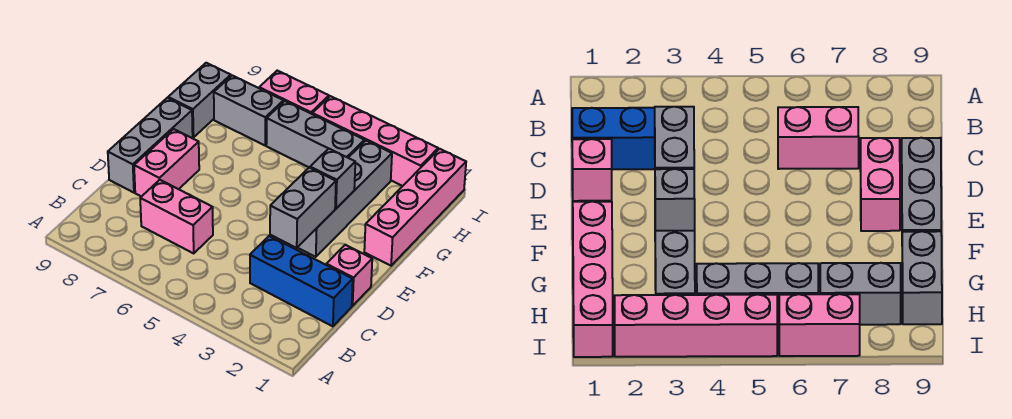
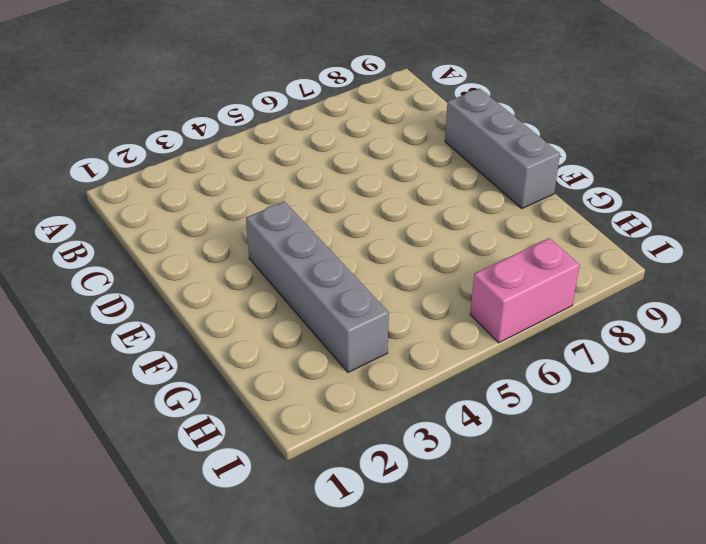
none -> blue brick C1:C3 level 1
none -> pink brick C6:C7 level 1
none -> pink brick D1 level 1

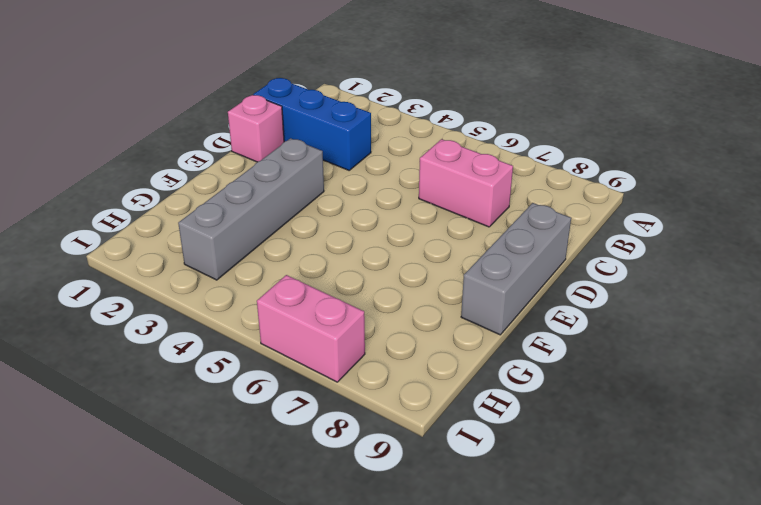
none -> pink brick D8:E8 level 1
none -> pink brick F1:I1 level 1
none -> grey brick G9:H9 level 1

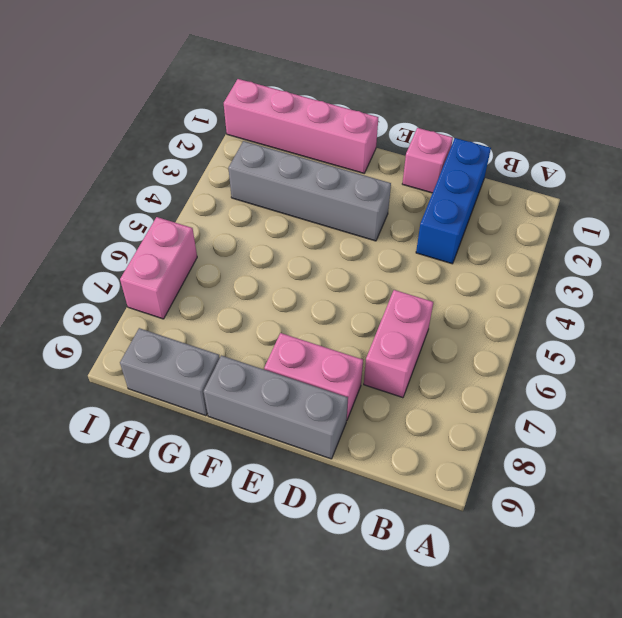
none -> grey brick H4:H6 level 1
none -> grey brick H7:H8 level 1
none -> pink brick I2:I5 level 1

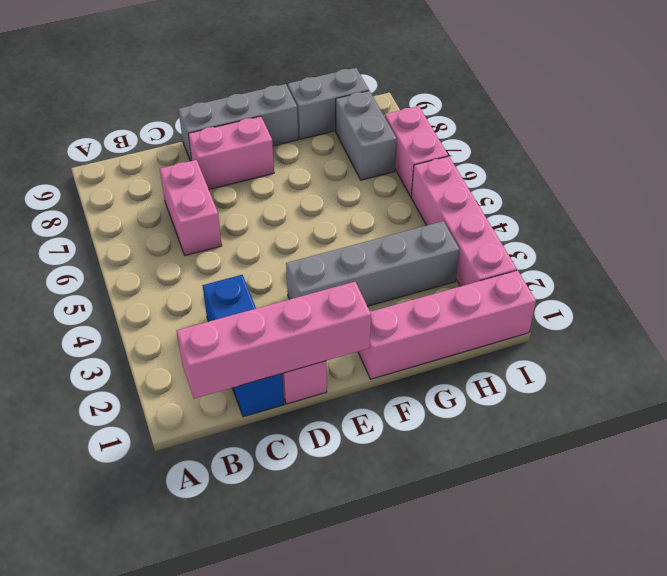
pink brick B1:E1 level 2 -> none
none -> grey brick H4:H6 level 1
none -> grey brick D3:E3 level 2
none -> grey brick F3 level 2

